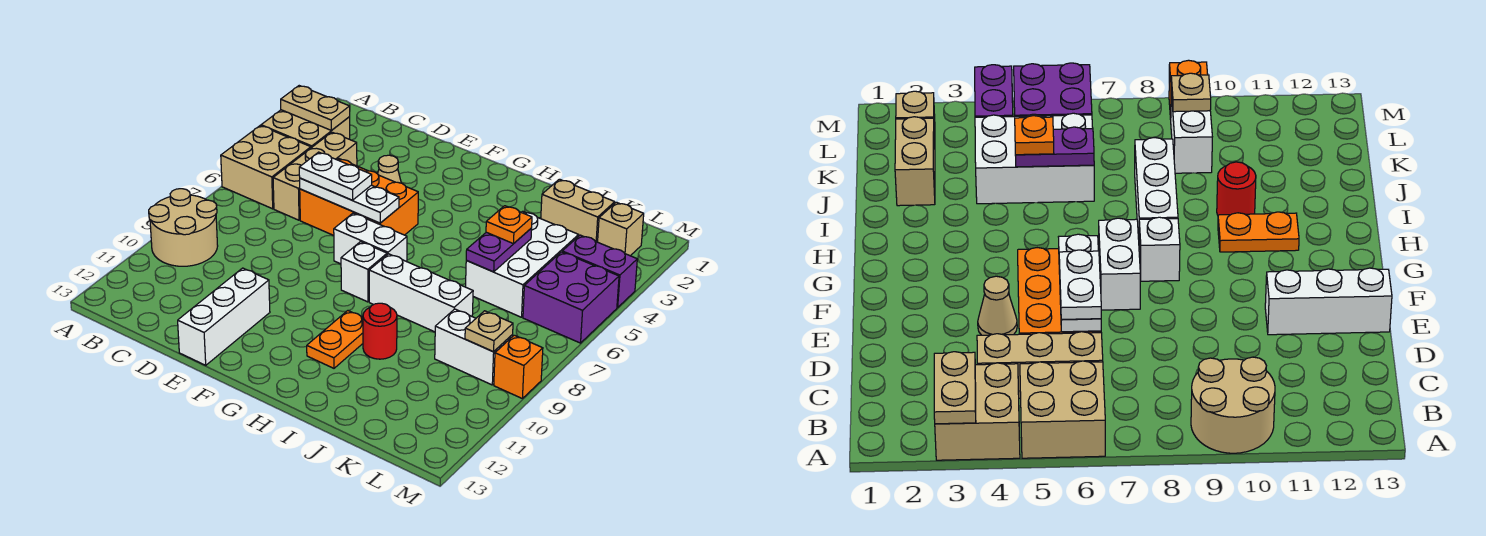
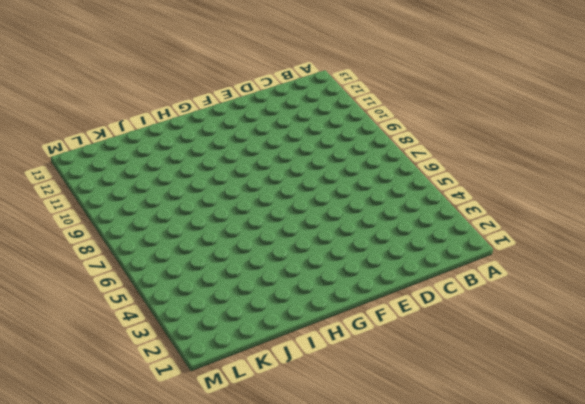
none -> tan brick A3:B4 level 1
none -> tan brick A5:B6 level 1
none -> tan round brick A9:B10 level 1

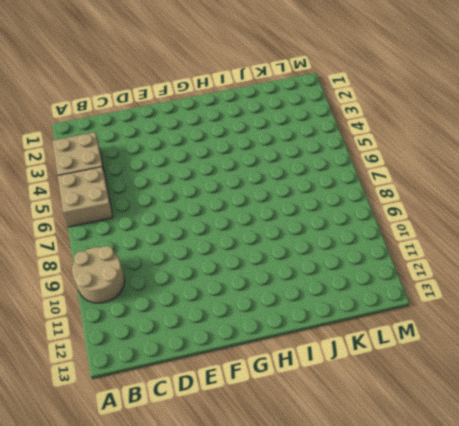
none -> tan brick C4:C6 level 1
none -> orange brick D5:F6 level 1
none -> tan cone E4 level 1

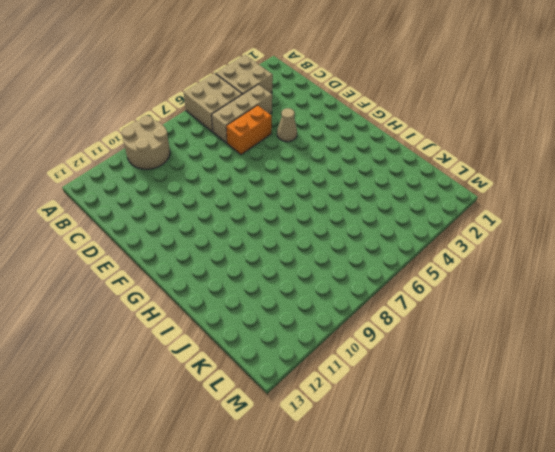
orange brick D5:D6 level 1 -> orange brick D5:F6 level 1
none -> white brick E11:E13 level 1
none -> white brick F7:G7 level 1
none -> white brick G8 level 1

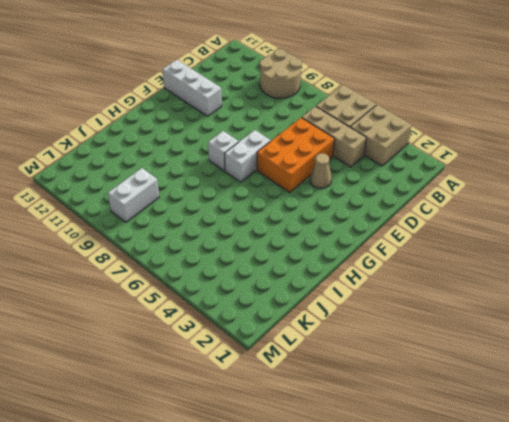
none -> white brick H8:J8 level 1
none -> orange plate H10:H11 level 1
none -> red round brick I10 level 1

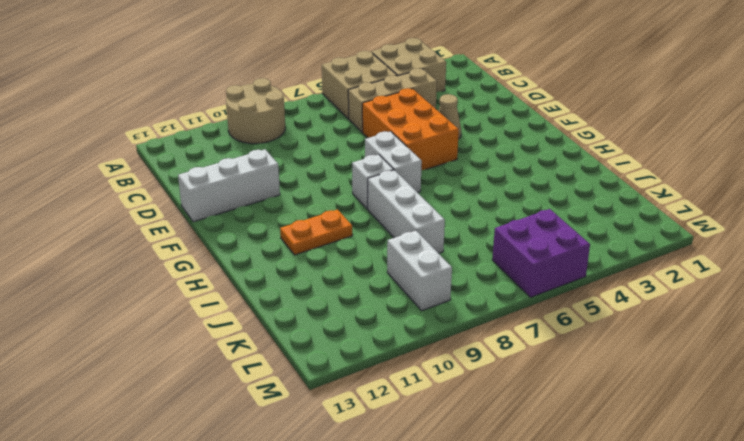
none -> red round brick I10 level 1
none -> tan brick J2:K2 level 1
none -> white brick J4:K6 level 1

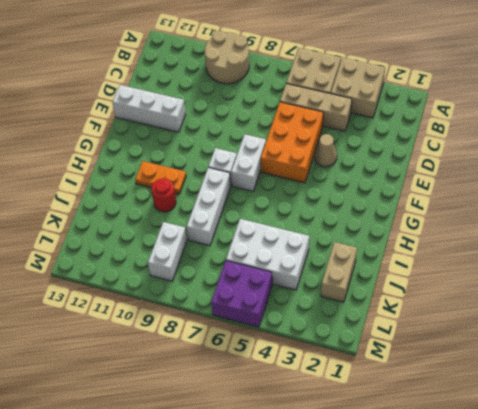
none -> tan brick L2 level 1
none -> purple brick L4:M4 level 1
none -> orange brick M9 level 1

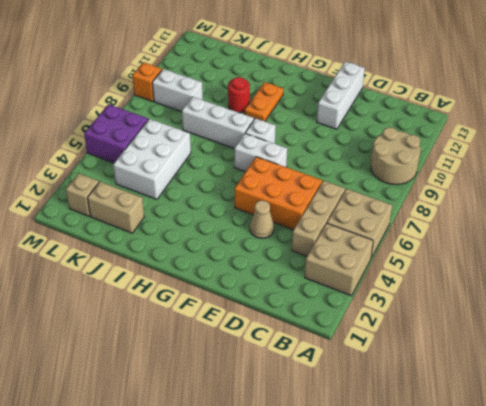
none -> purple brick L4:M4 level 1
none -> tan plate A3:B3 level 2
none -> white plate D6:F6 level 2

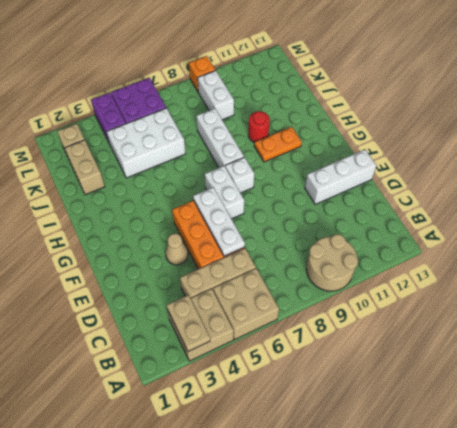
none -> purple plate J5:J6 level 2
none -> tan plate L9 level 2
none -> white plate D6:E6 level 3

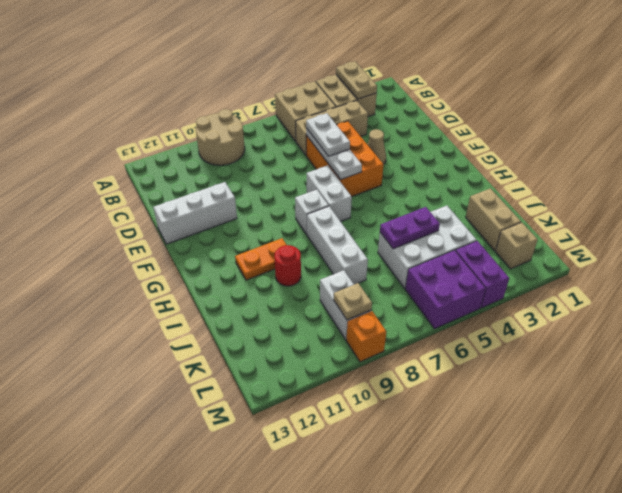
none -> orange plate J5 level 3

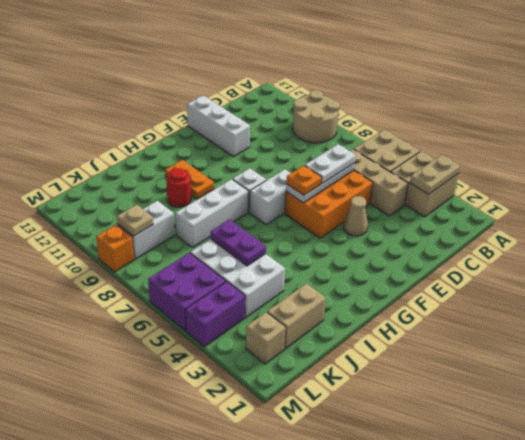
orange plate F6 level 3 -> orange plate J5 level 3

